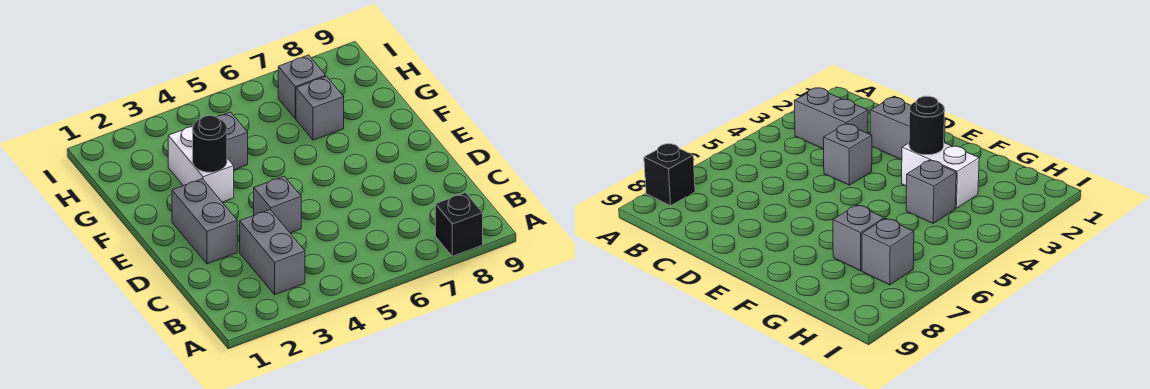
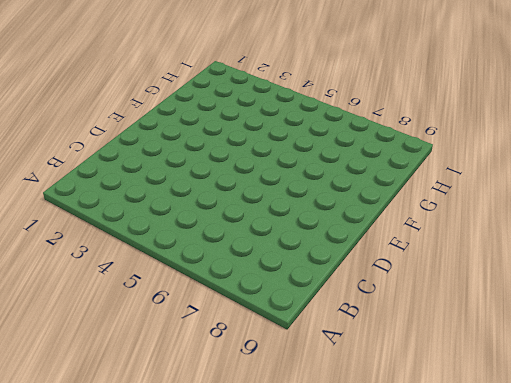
none -> black brick A8 level 1
none -> grey brick B3:C3 level 1

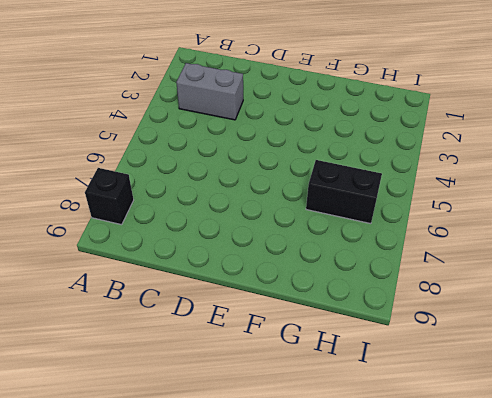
black brick G6:H6 level 1 -> none
none -> grey brick D2:E2 level 1
none -> grey brick D4 level 1

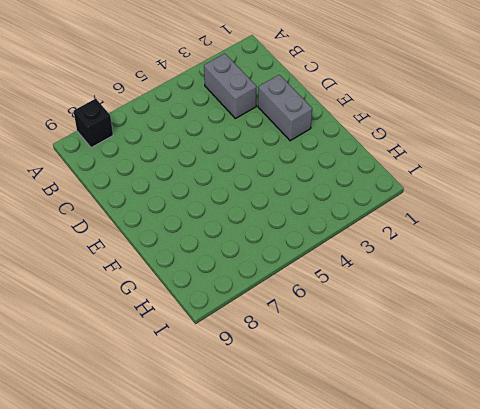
none -> grey brick D4 level 1
none -> white brick F3:G3 level 1

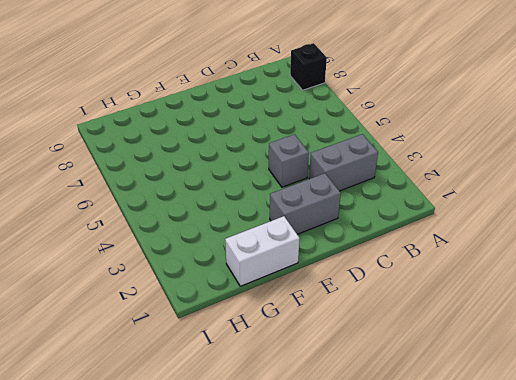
white brick F1:G1 level 1 -> white brick F3:G3 level 1
none -> grey brick G4 level 1
none -> grey brick G7 level 1

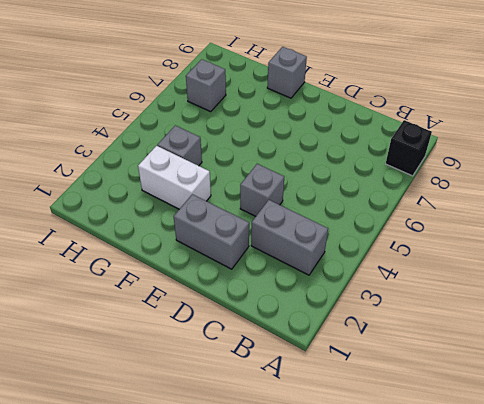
grey brick F9 level 1 -> grey brick G7 level 1
none -> black round brick F3 level 2

